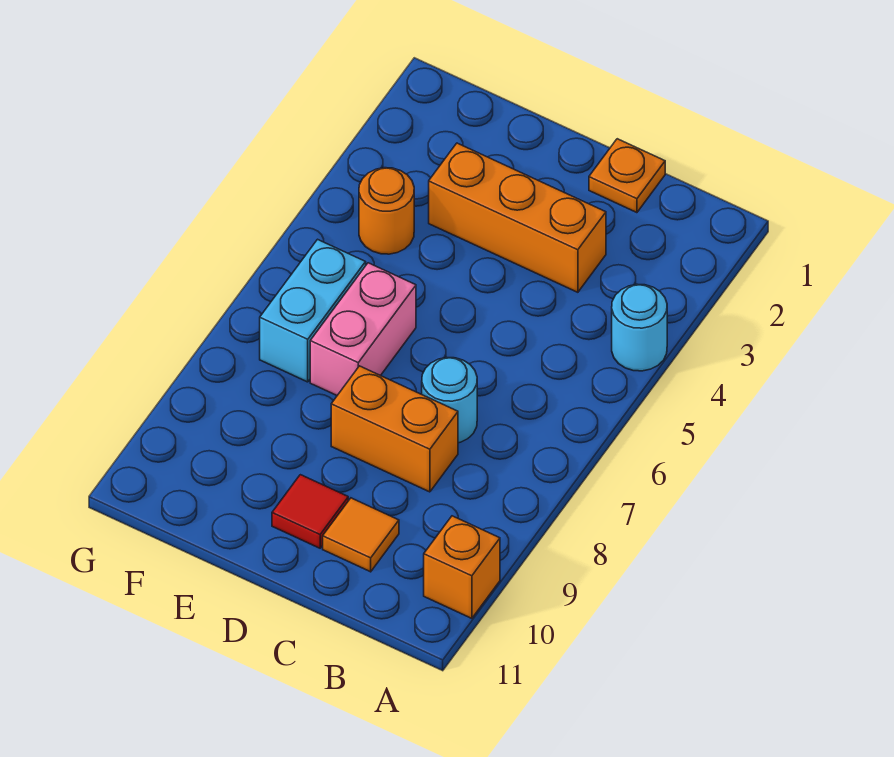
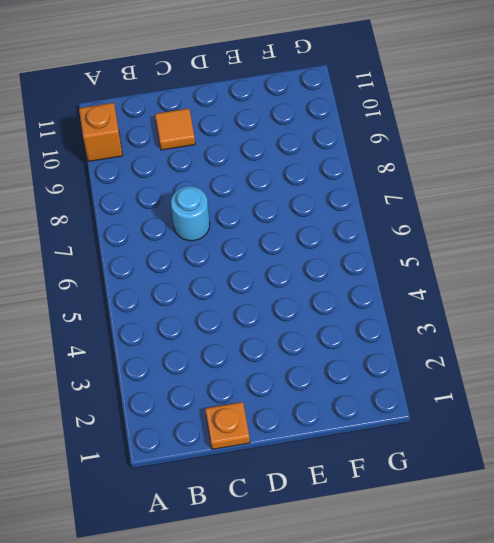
none -> cyan round brick A4 level 1
none -> orange brick C3:E3 level 1

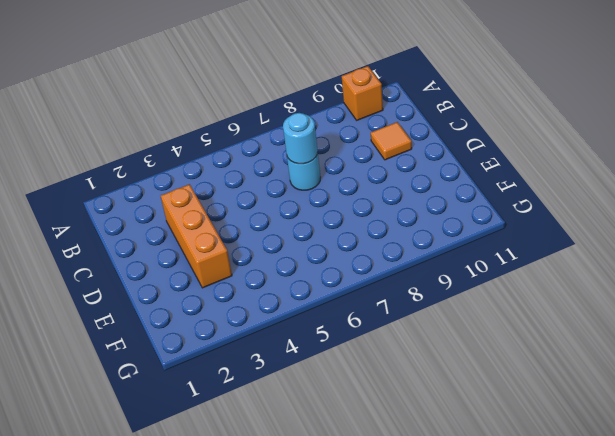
cyan round brick C7 level 2 -> cyan round brick A4 level 1
none -> orange plate C1 level 1
none -> orange brick C8:D8 level 1

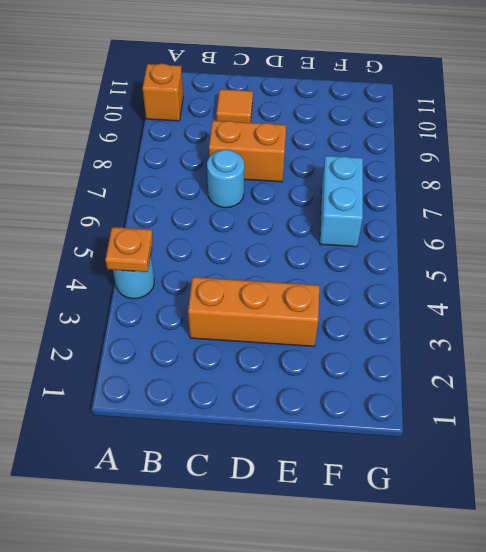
orange plate A4 level 2 -> orange plate C1 level 1
none -> red tile D10 level 1
none -> pink brick E6:E7 level 1

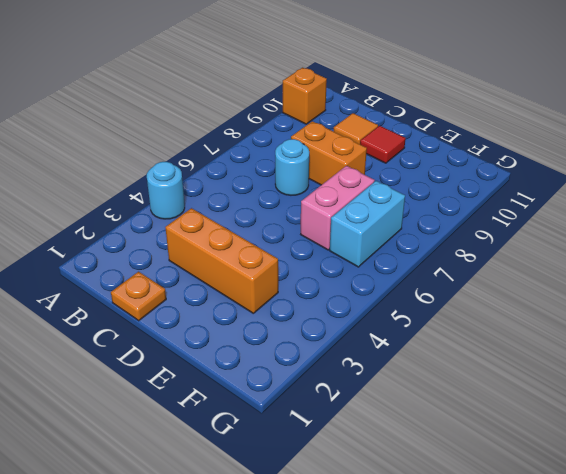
none -> orange round brick F4 level 1

